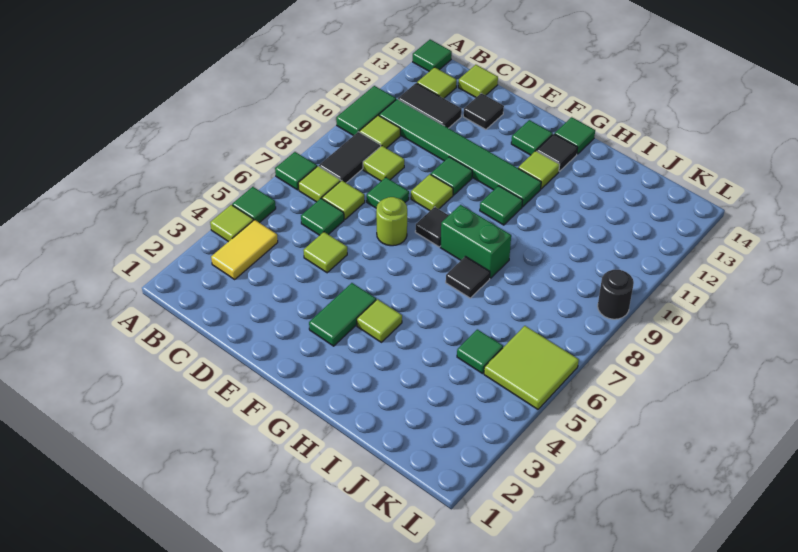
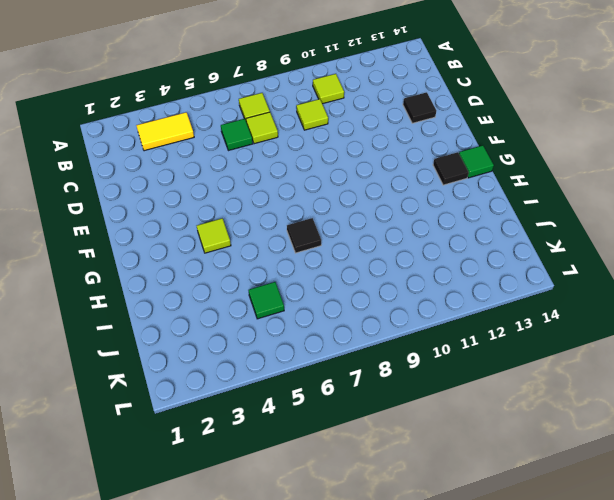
none -> lime tile A4 level 1
none -> green tile A5 level 1
none -> green tile A7 level 1
none -> green tile A10:A11 level 1

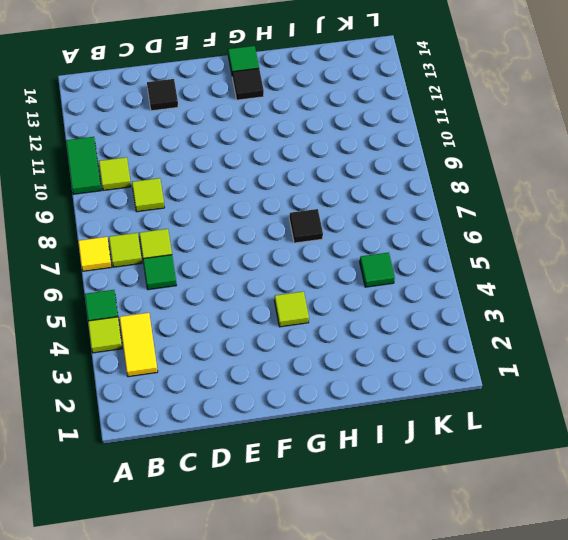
yellow tile A7 level 1 -> green tile A7 level 1
none -> green tile A14 level 1
none -> black tile B8:B9 level 1
none -> green tile B11:G11 level 1
none -> black tile B12:C12 level 1

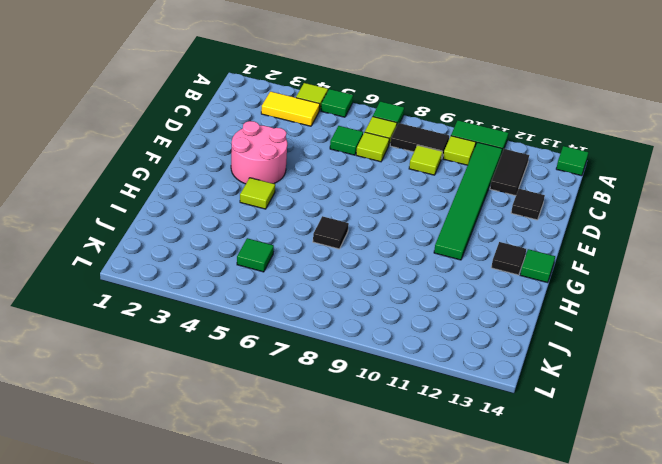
pink round brick E3:F4 level 1 -> green tile F3:F4 level 1
none -> lime tile B13 level 1
none -> lime tile C14 level 1
none -> lime tile D5 level 1
none -> green tile D8 level 1

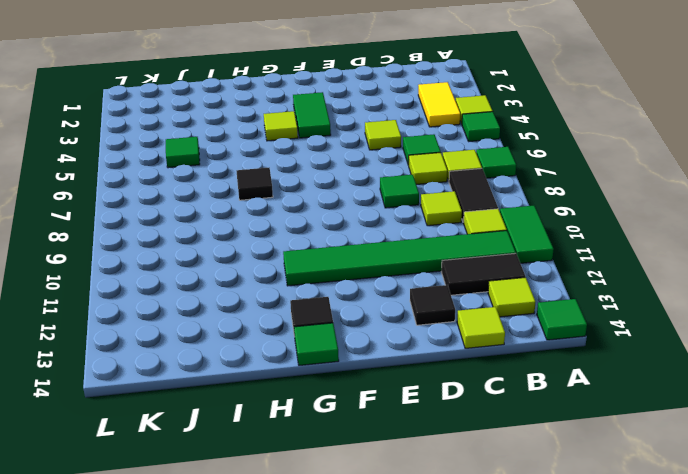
none -> lime round brick E7 level 1
none -> lime tile E9 level 1
none -> green tile E10 level 1
none -> black tile F8 level 1

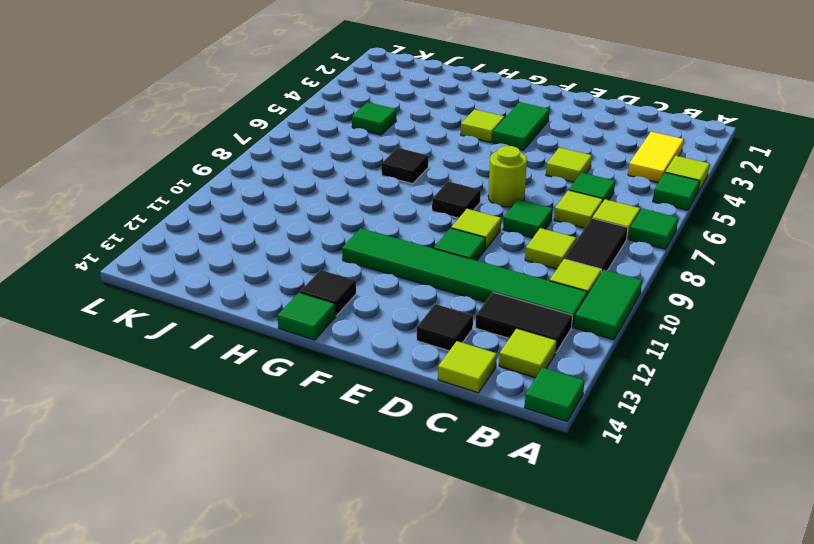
none -> green tile F13 level 1
none -> green brick G8:H8 level 1
none -> green tile G10 level 1
none -> lime tile G12 level 1

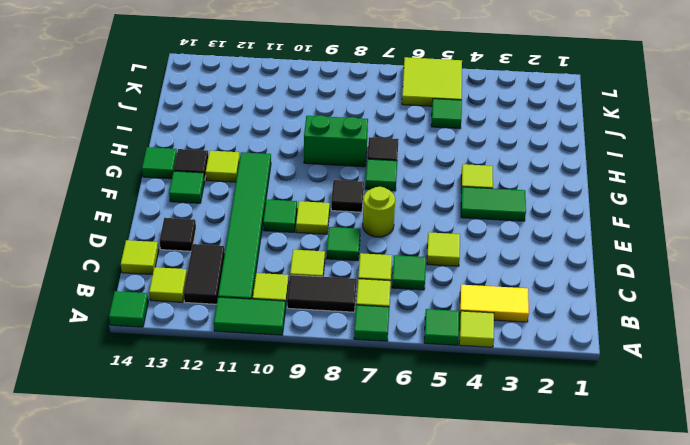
green tile G7 level 1 -> green tile G10 level 1
green brick H8:H9 level 1 -> green brick G8:H8 level 1
none -> black round brick L9 level 1

